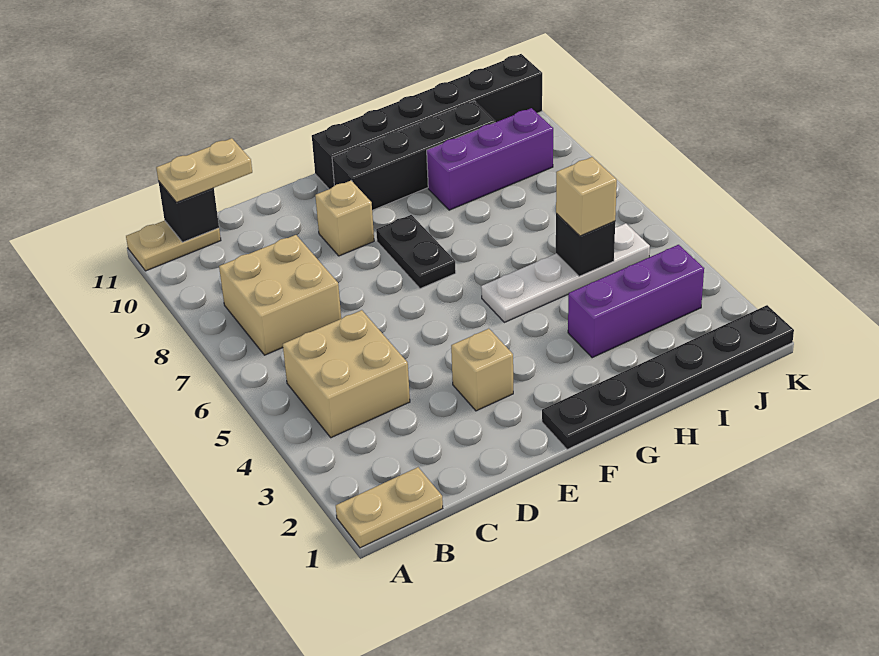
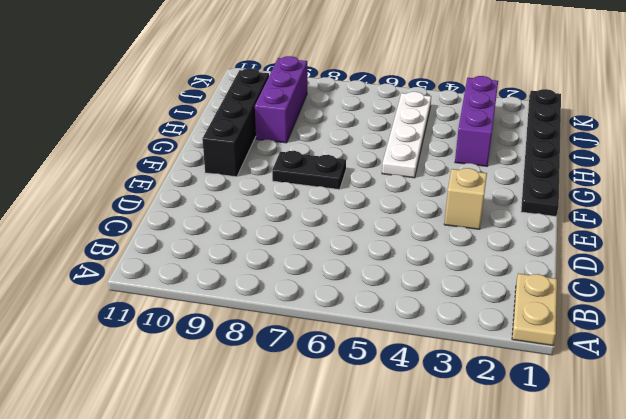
none -> tan plate A11:B11 level 1
none -> tan brick B4:C5 level 1
none -> tan brick B7:C8 level 1

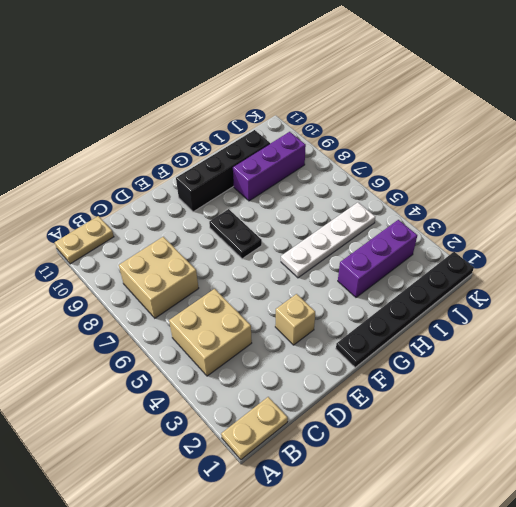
none -> tan brick E9 level 1
none -> black brick F11:K11 level 1
none -> black brick B11 level 2

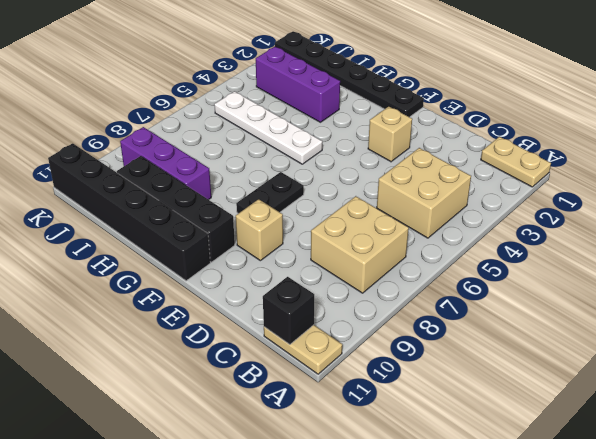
none -> black brick I5 level 2
none -> tan plate B11:C11 level 3
none -> tan brick I5 level 3

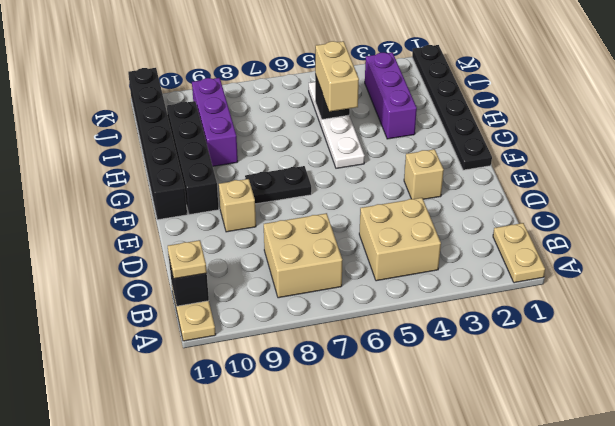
tan plate B11 level 3 -> tan plate B11:C11 level 3
tan brick H5:I5 level 3 -> tan brick I5 level 3

